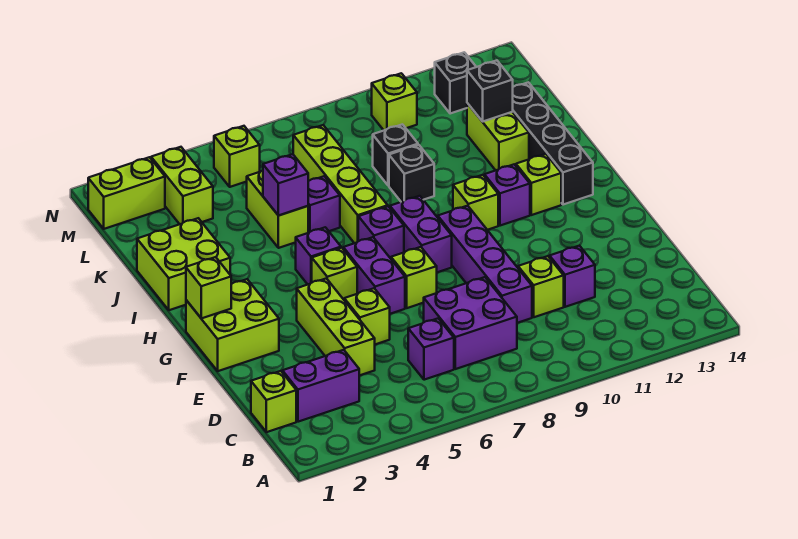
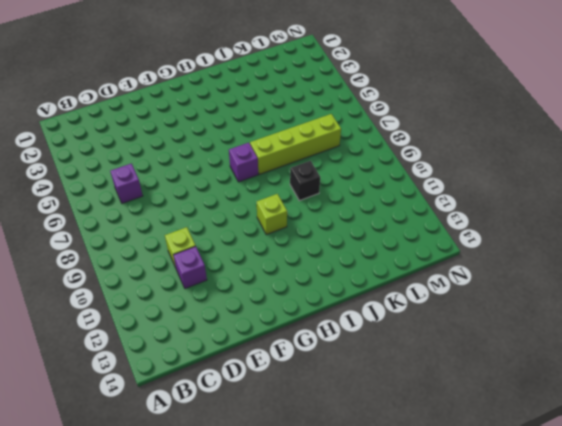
none -> lime brick C1 level 1
none -> purple brick C2:C3 level 1
none -> purple brick C7:D8 level 1
none -> lime brick D4:F4 level 1

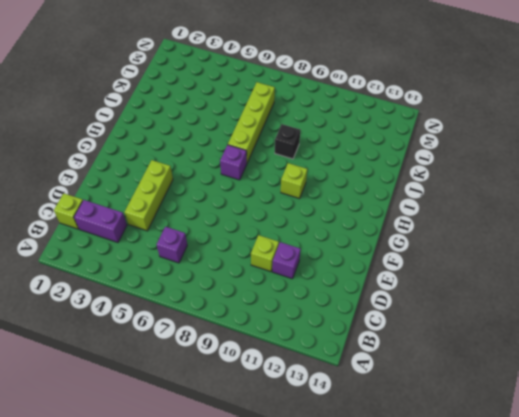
none -> purple brick C7:D8 level 1
none -> purple brick D9:G9 level 1
none -> lime brick E5 level 1
none -> lime brick F1:G2 level 1

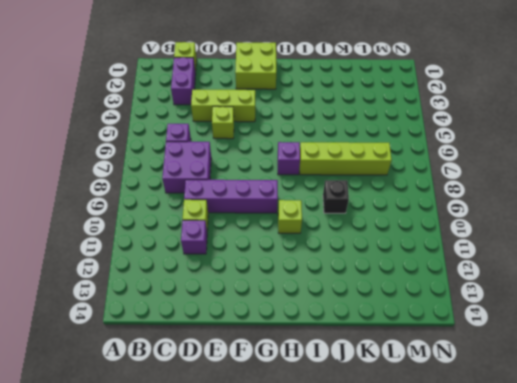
none -> purple brick F6:G6 level 1
none -> lime brick F7 level 1
none -> lime brick G5 level 1
none -> purple brick G8:H8 level 1

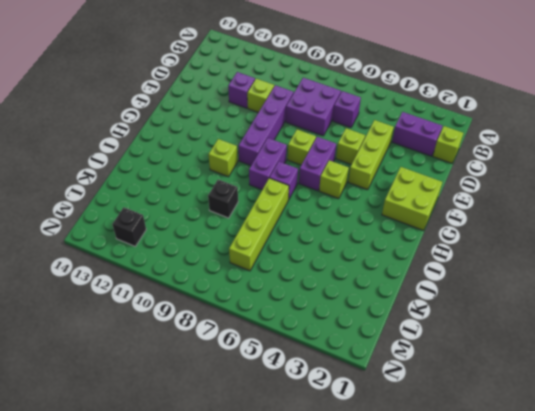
none -> purple brick H5 level 1
none -> purple brick H11 level 1
none -> lime brick H12 level 1
none -> black brick H13:K13 level 1

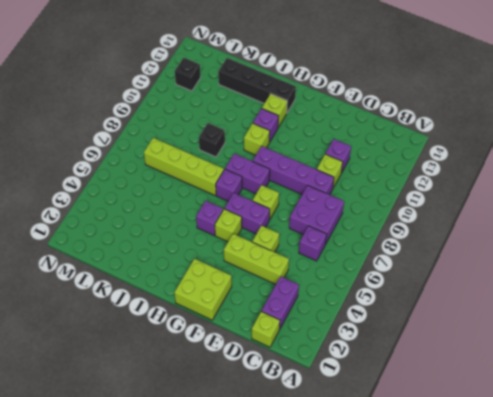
none -> lime brick I1:J2 level 1
none -> lime brick J5:K5 level 1
none -> purple brick J6 level 1
none -> lime brick J12:K12 level 1

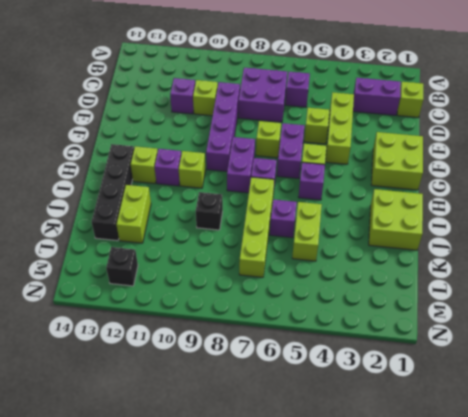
none -> black brick K9 level 1
none -> lime brick L3:M3 level 1
none -> lime brick M1:M2 level 1
none -> lime brick M5 level 1

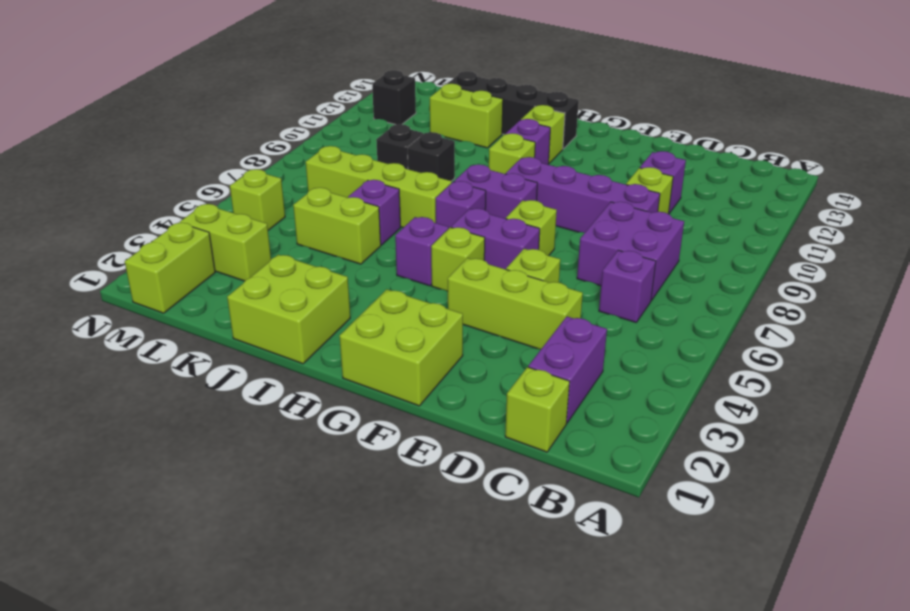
none -> lime brick M10 level 1
none -> lime brick G1 level 2
none -> purple brick J5 level 2
none -> black brick K12 level 2

